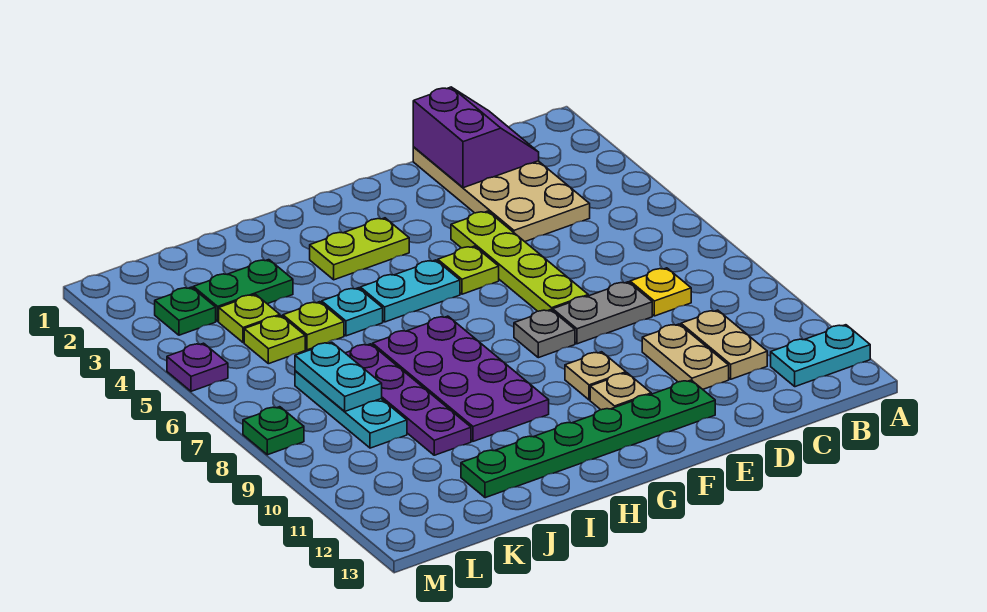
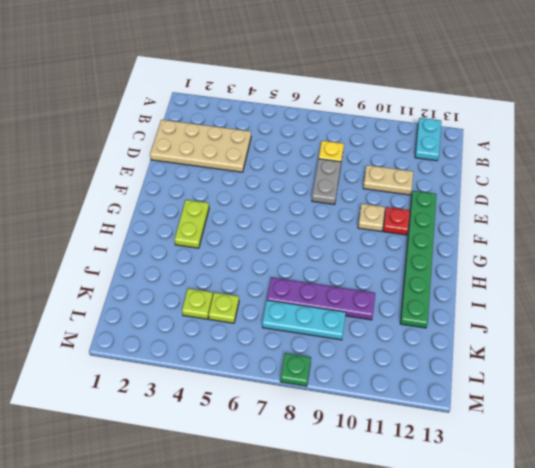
red plate F11 level 1 -> tan plate F11 level 1
none -> tan plate C10:C11 level 1
none -> lime plate E4:E7 level 1
none -> lime plate F5 level 1

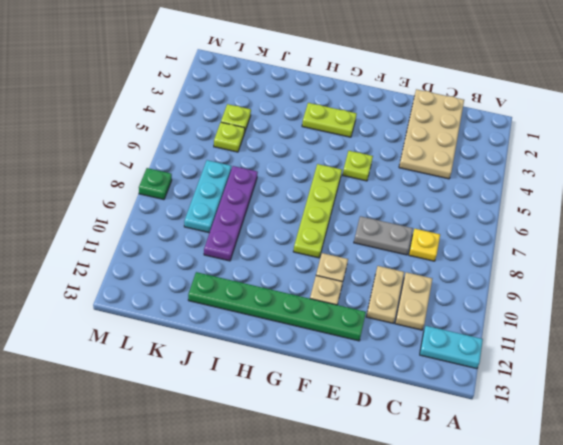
lime plate G6:G9 level 1 -> lime plate E4:E7 level 1
none -> grey plate F8 level 1
none -> cyan plate G5:H5 level 1
none -> purple plate H7:I10 level 1

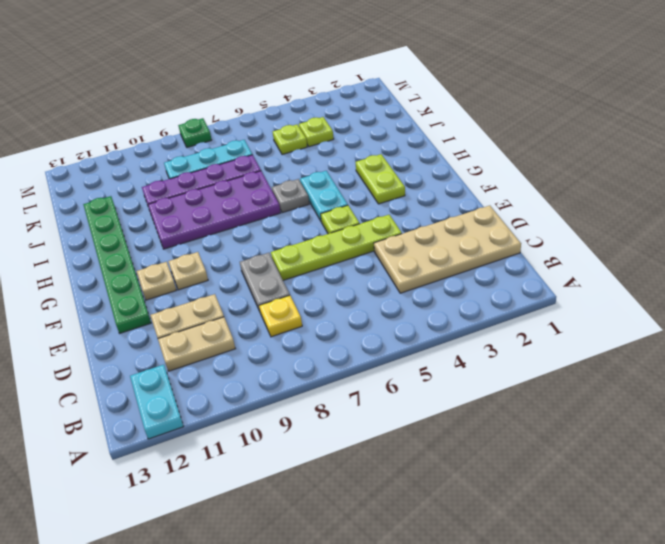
grey plate H6 level 1 -> grey plate F8 level 1
none -> cyan plate I5 level 1
none -> green plate J3:K3 level 1
none -> lime plate J5 level 1

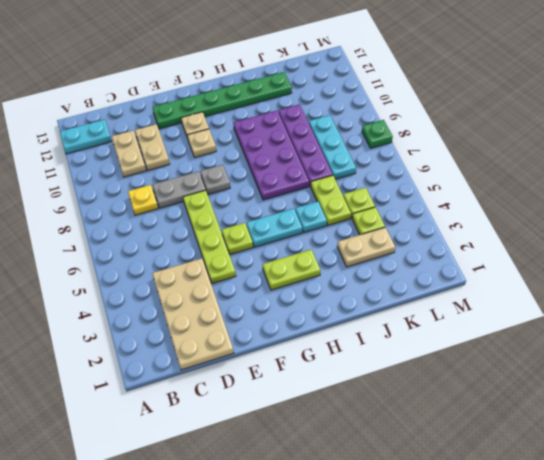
tan plate J3:K3 level 1 -> green plate J3:K3 level 1
lime plate J5:J6 level 1 -> lime plate J5 level 1
none -> green plate L3 level 1
none -> purple plate M5 level 1
none -> purple slope C1:D2 level 2 top D

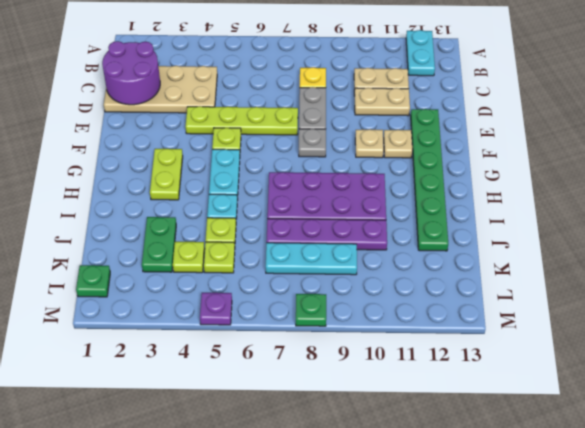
purple round brick C1:D2 level 2 -> purple slope C1:D2 level 2 top D
green plate L1 level 1 -> green plate L3 level 1
none -> cyan plate K7:K8 level 2

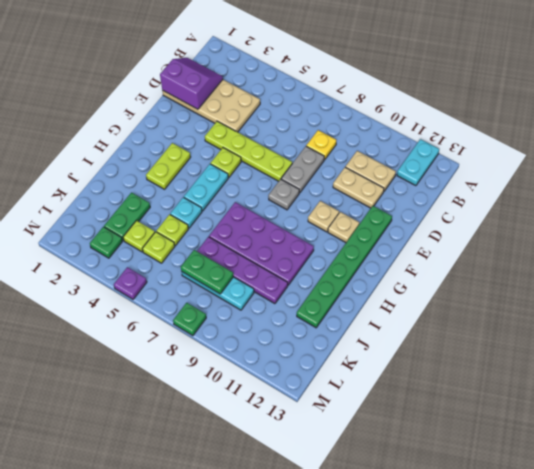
green plate K7:K8 level 2 -> cyan plate K7:K8 level 2

